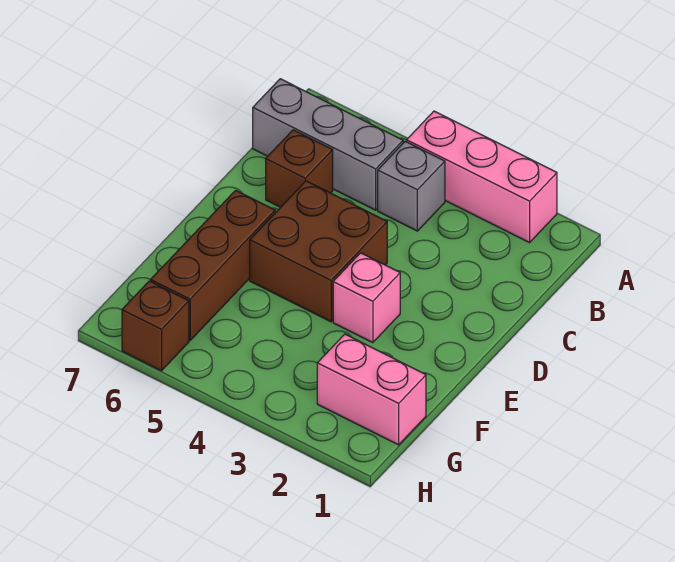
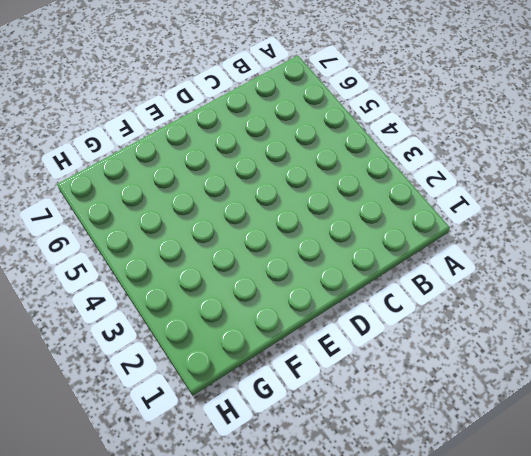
none -> pink brick A2:A4 level 1
none -> grey brick B4 level 1

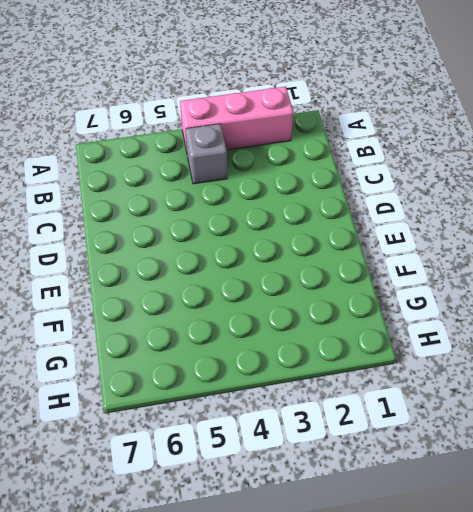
none -> grey brick B5:B7 level 1
none -> brown brick C6 level 1

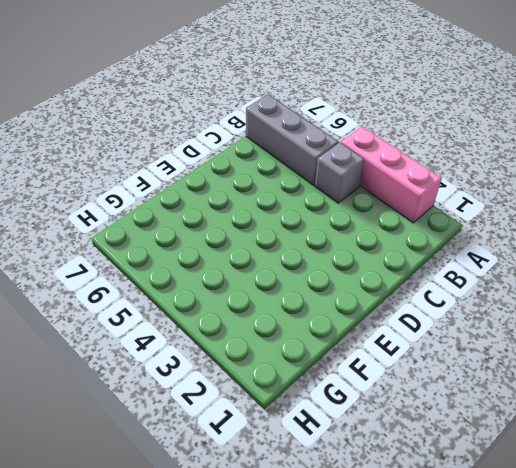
none -> brown brick C6 level 1
none -> brown brick D4:E5 level 1

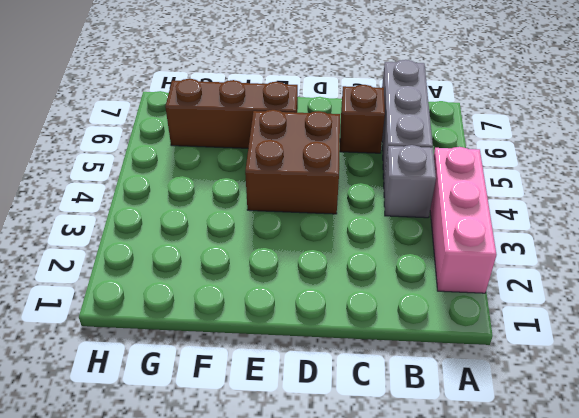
none -> pink brick E3 level 1
none -> pink brick G1:G2 level 1

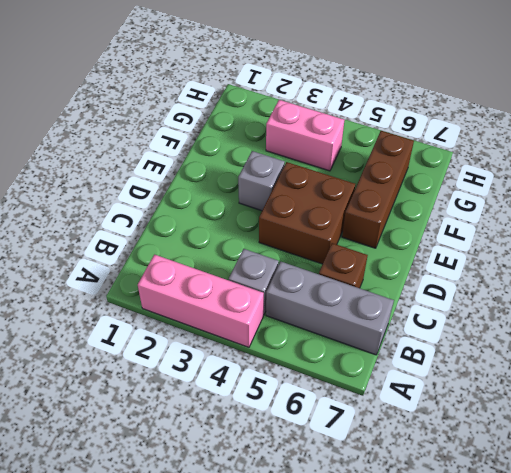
grey brick E3 level 1 -> pink brick E3 level 1
pink brick G3:G4 level 1 -> pink brick G1:G2 level 1
none -> brown brick H6 level 1

